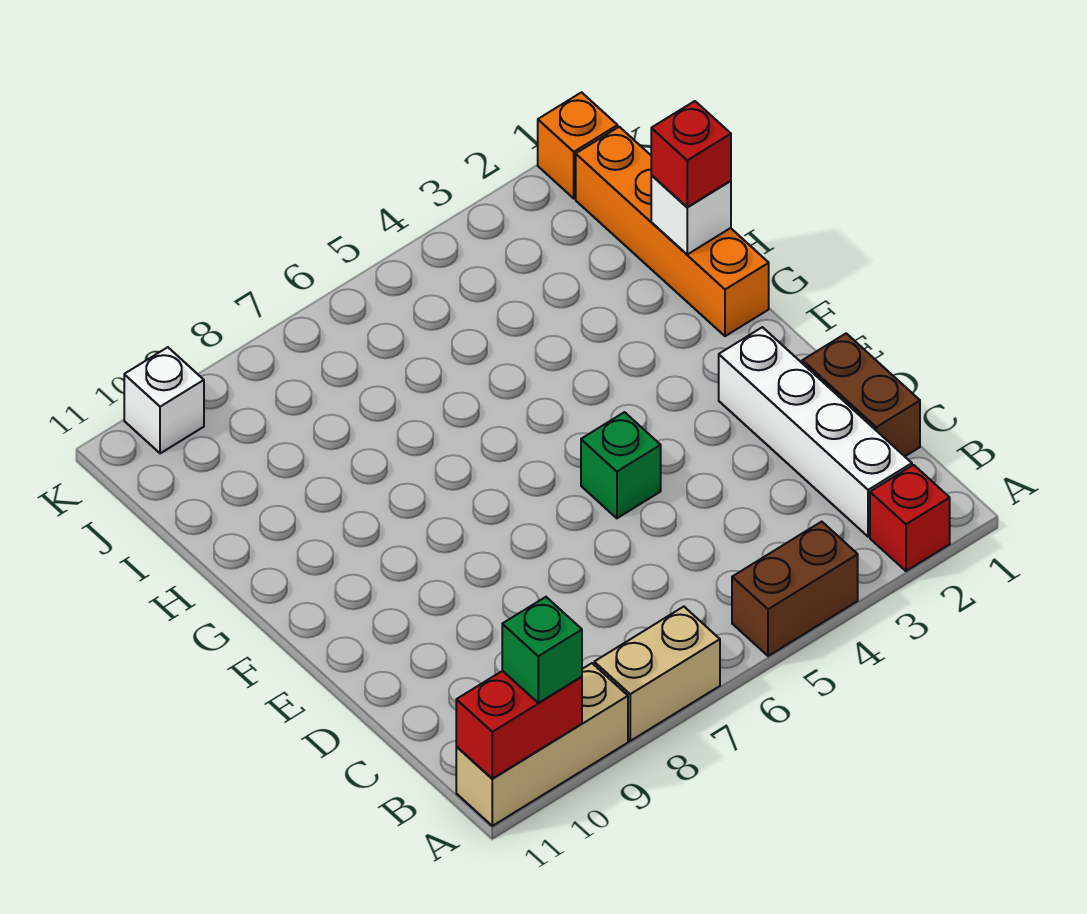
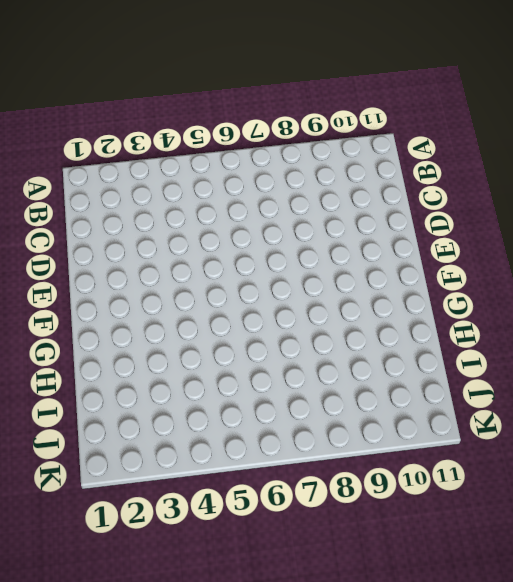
none -> red brick A2 level 1
none -> brown brick A4:A5 level 1
none -> tan brick A7:A8 level 1

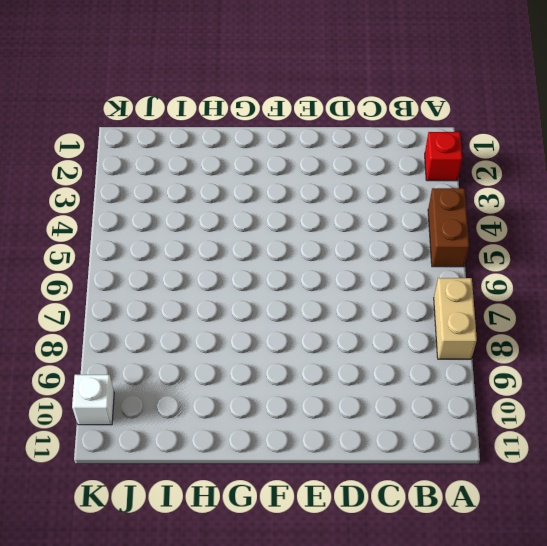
none -> tan brick A9:A11 level 1
none -> white brick B2:E2 level 1
none -> brown brick C1:D1 level 1

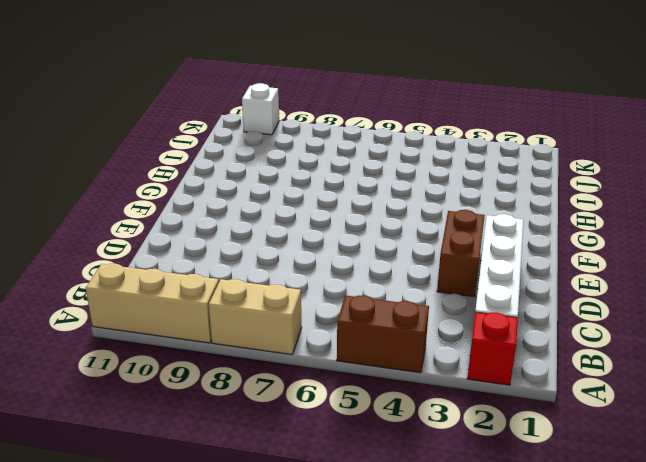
brown brick D3:E3 level 1 -> brown brick C1:D1 level 1
none -> green brick E5 level 1
none -> orange brick G1:J1 level 1
none -> orange brick K1 level 1

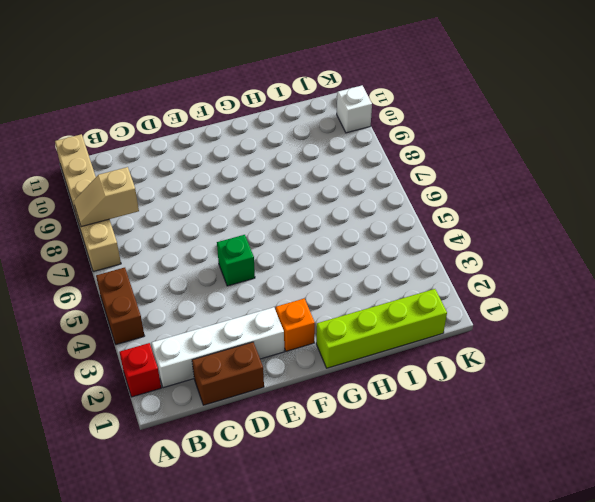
tan slope A8:B8 level 2 top B -> none
orange brick F2 level 1 -> orange brick K1 level 1
lime brick G1:J1 level 1 -> orange brick G1:J1 level 1
none -> red brick A10:A11 level 2
none -> white brick H1 level 2
none -> green brick A10 level 3

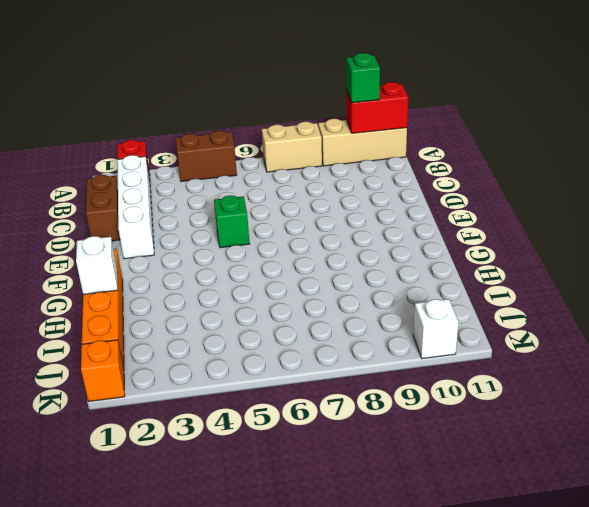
none -> red brick H1 level 3

